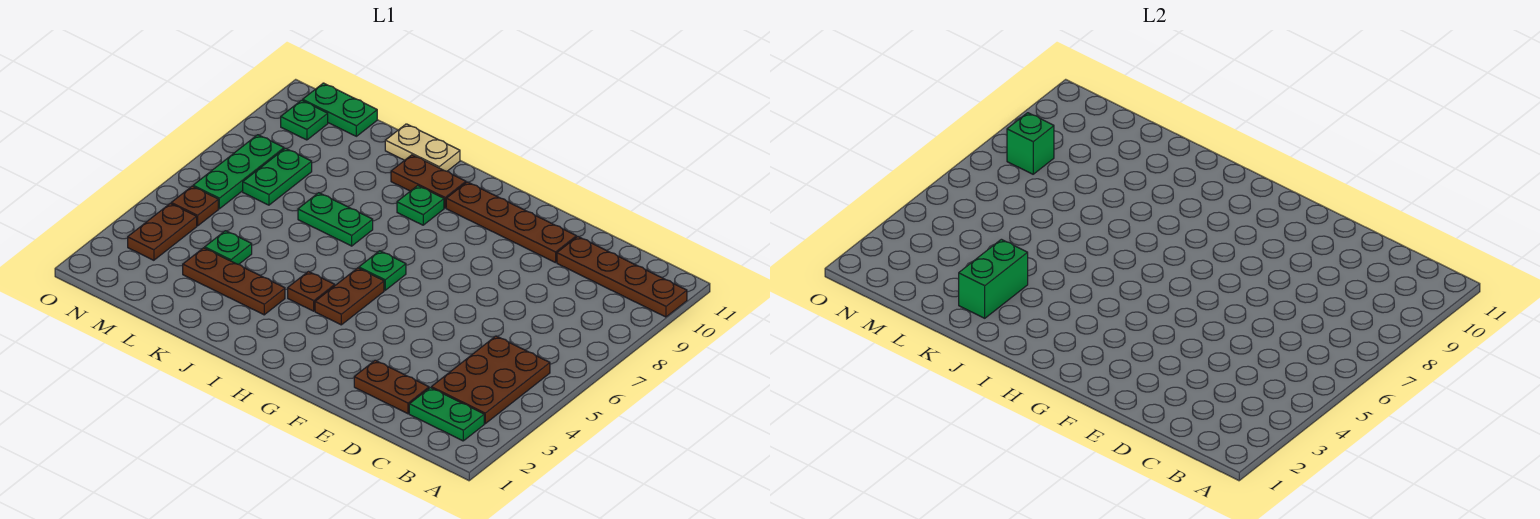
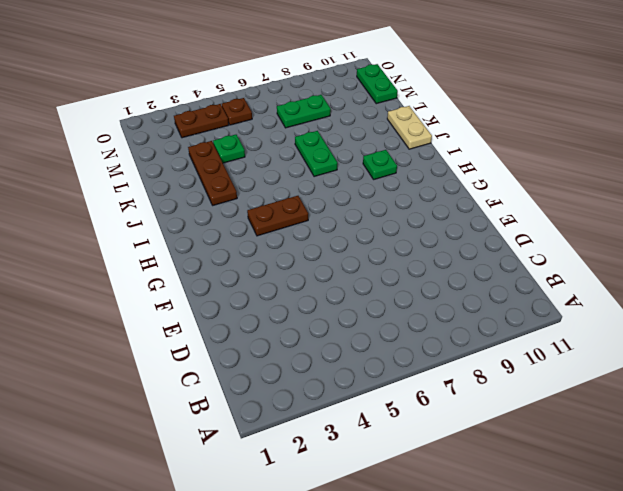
none -> brown plate A10:D10 level 1
none -> green plate B2:C2 level 1
none -> brown plate B3:C5 level 1

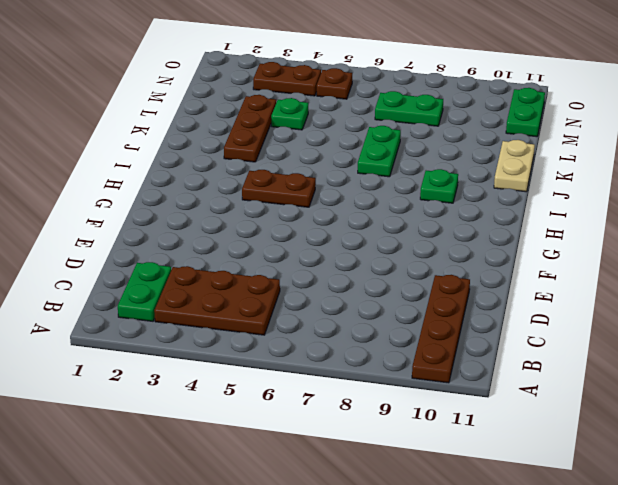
none -> brown plate D2:E2 level 1
none -> brown plate E10:H10 level 1
none -> green plate H6 level 1

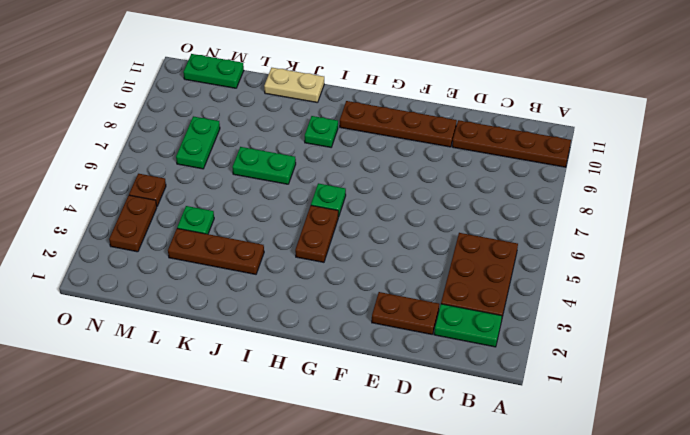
none -> brown plate I4 level 1
none -> brown plate I10:J10 level 1
none -> green plate N6:N8 level 1

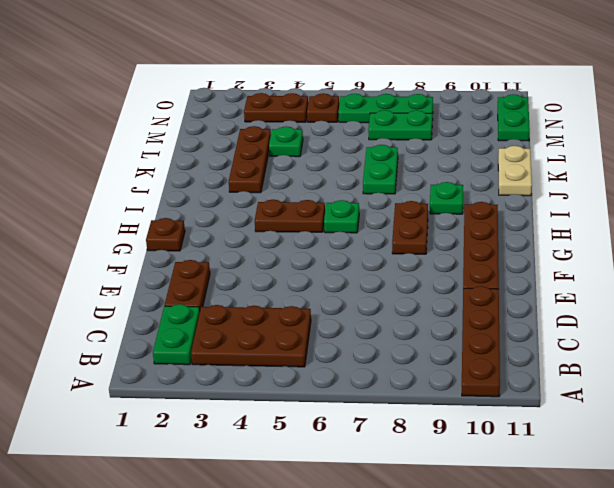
brown plate G1 level 1 -> brown plate I4 level 1
brown plate G8:H8 level 1 -> brown plate I10:J10 level 1
none -> green plate N10 level 1
none -> green brick K2:K3 level 2
none -> green brick N8 level 2

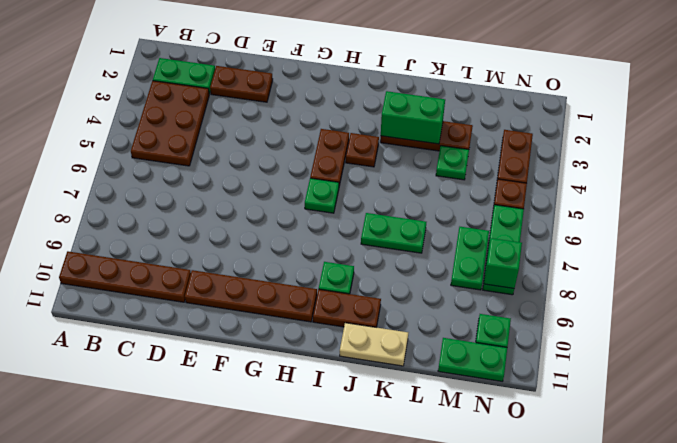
green brick J3:K3 level 2 -> green brick K2:K3 level 2

